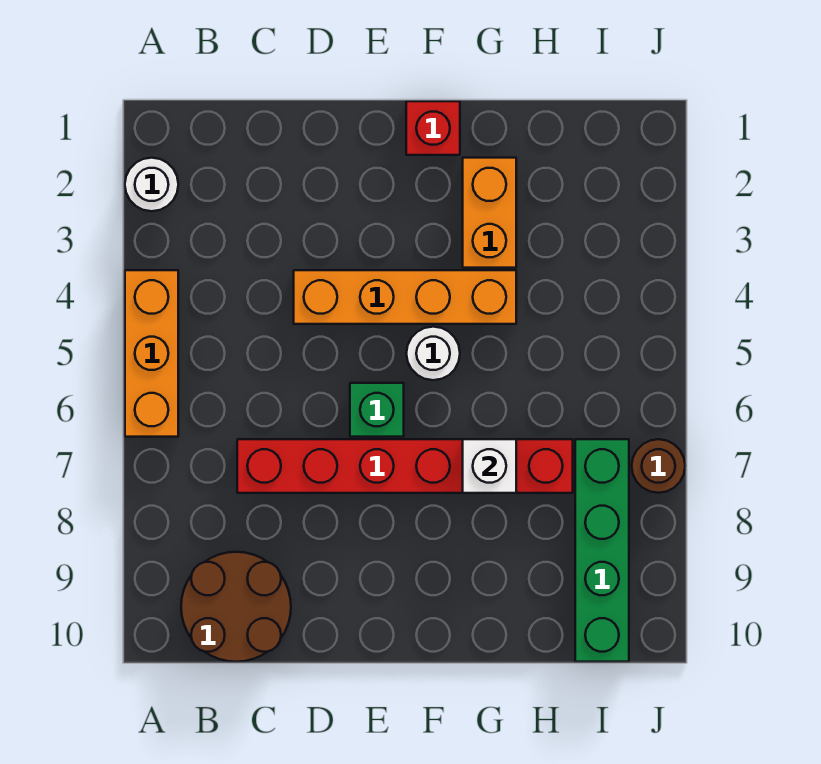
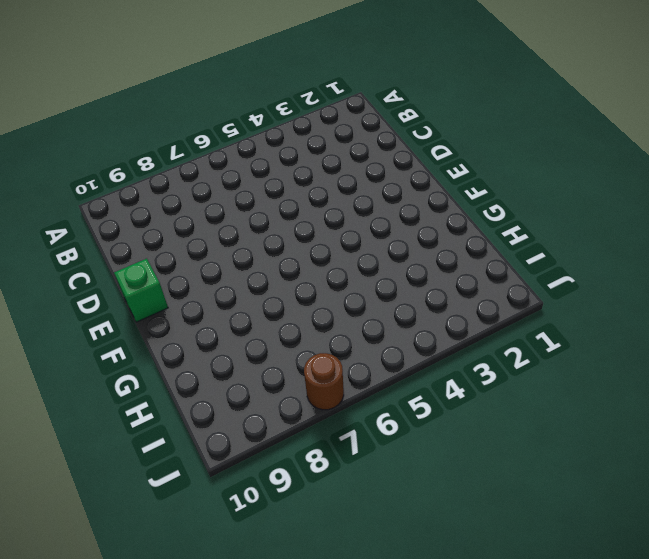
green brick E10 level 1 -> green brick E6 level 1
none -> white round brick A2 level 1
none -> orange brick A4:A6 level 1
none -> brown round brick B9:C10 level 1

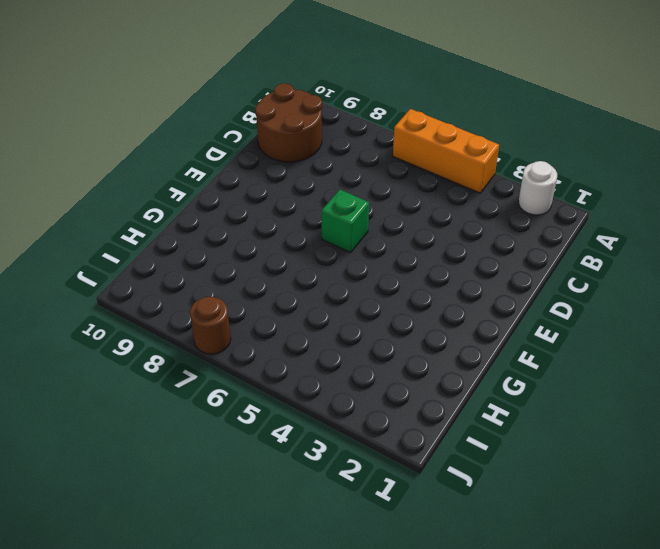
none -> red brick C7:H7 level 1
none -> orange brick D4:G4 level 1
none -> red brick F1 level 1

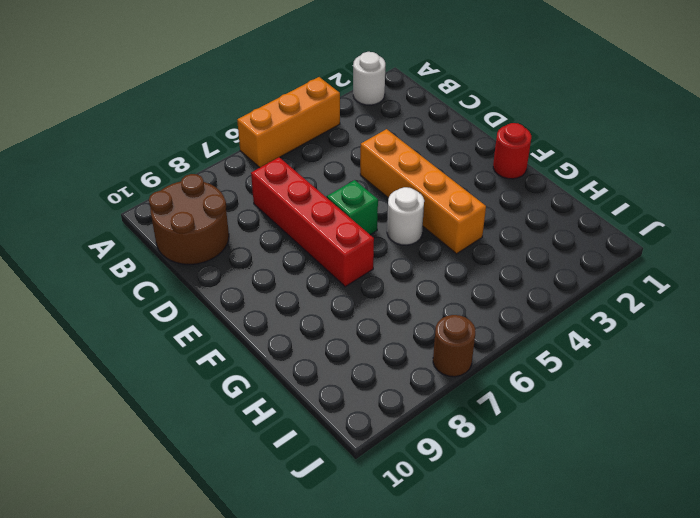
red brick C7:F7 level 1 -> red brick C7:H7 level 1
red round brick F1 level 1 -> red brick F1 level 1
none -> orange brick G2:G3 level 1
none -> green brick I7:I10 level 1
none -> white brick G7 level 2

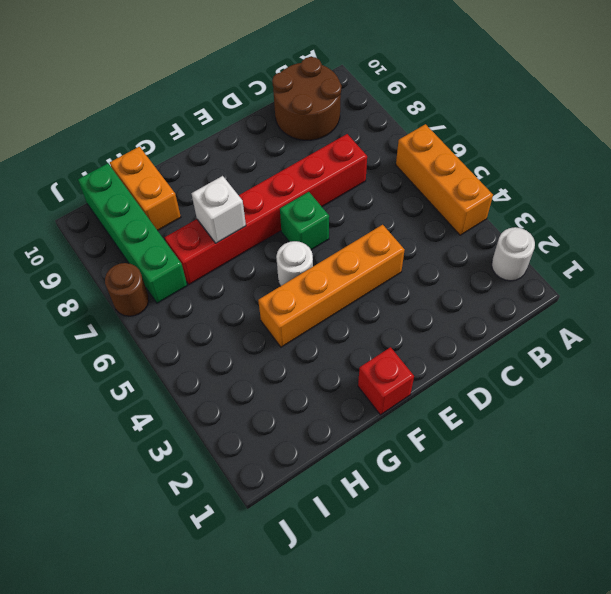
orange brick H9:H10 level 1 -> orange brick G2:G3 level 1

